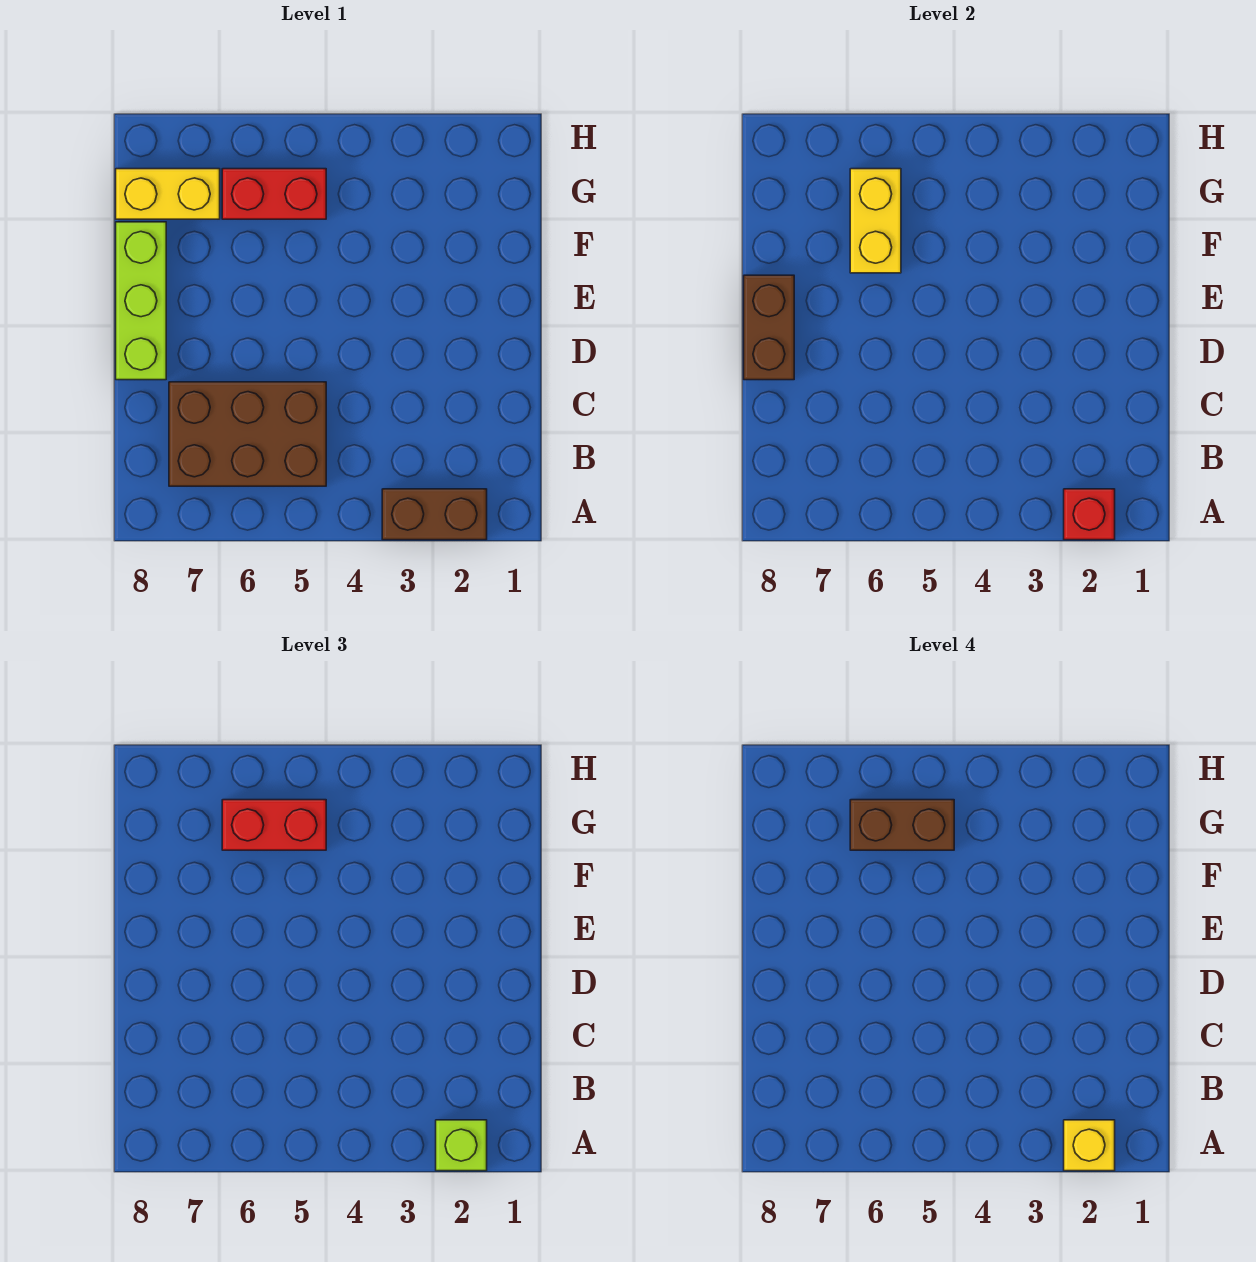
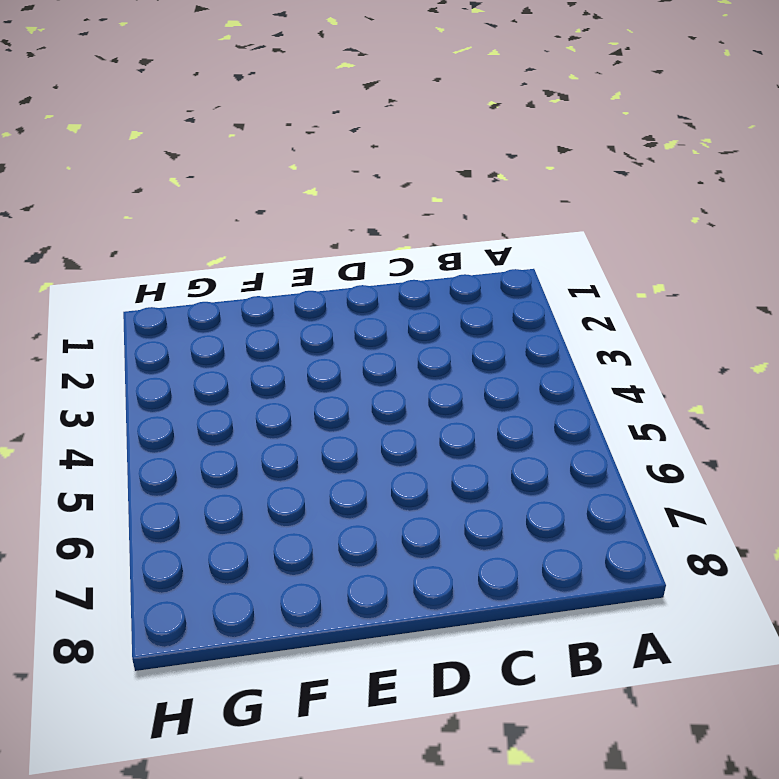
none -> brown brick A2:A3 level 1
none -> brown brick B5:C7 level 1
none -> lime brick D8:F8 level 1

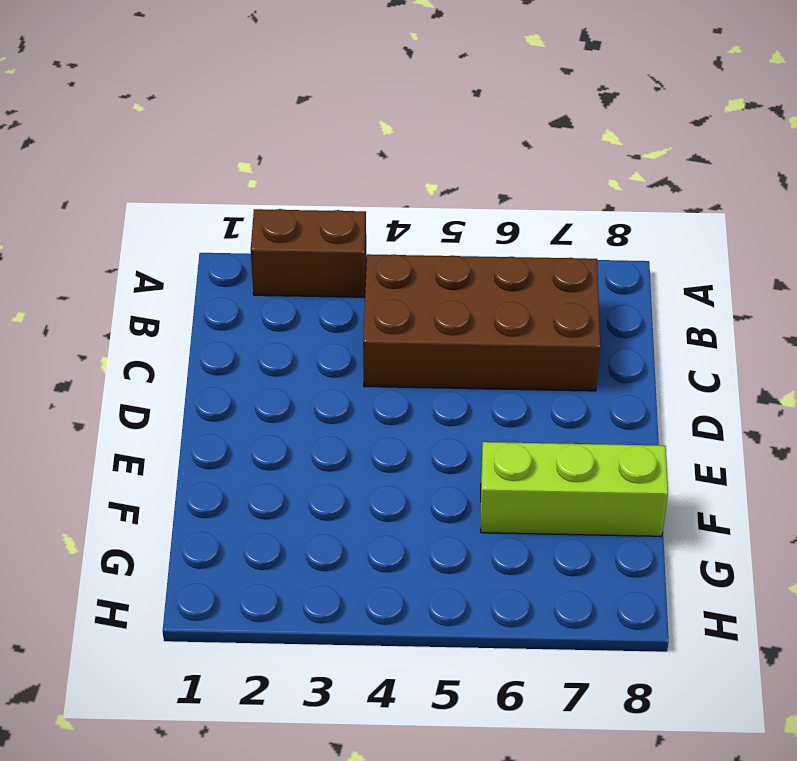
brown brick B4:C7 level 1 -> brown brick B5:C7 level 1
lime brick F6:F8 level 1 -> lime brick D8:F8 level 1
none -> red brick G5:G6 level 1
none -> yellow brick G7:G8 level 1
none -> red brick A2 level 2

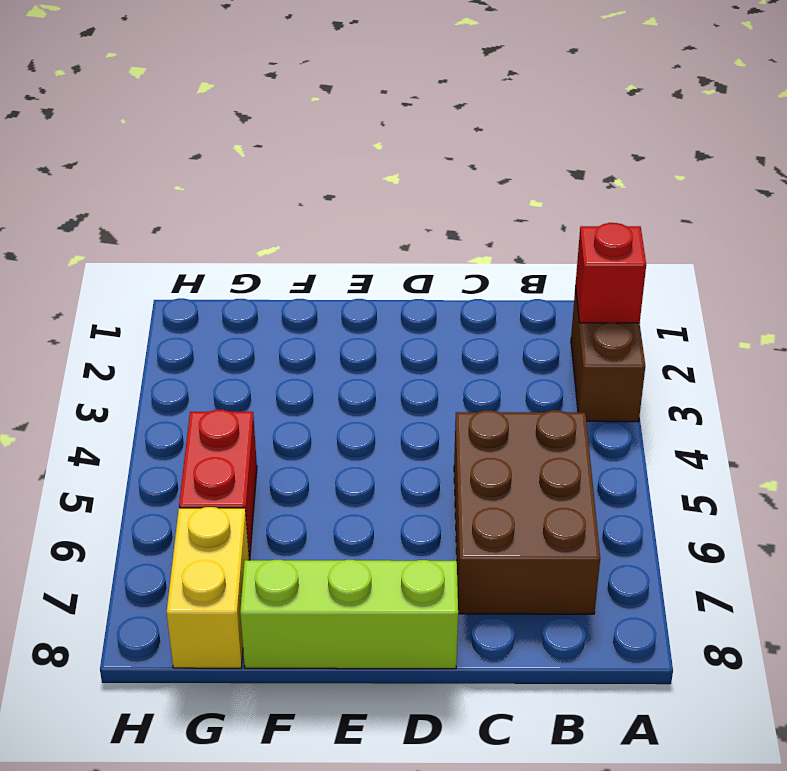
none -> brown brick D8:E8 level 2
none -> yellow brick F6:G6 level 2
none -> lime brick A2 level 3

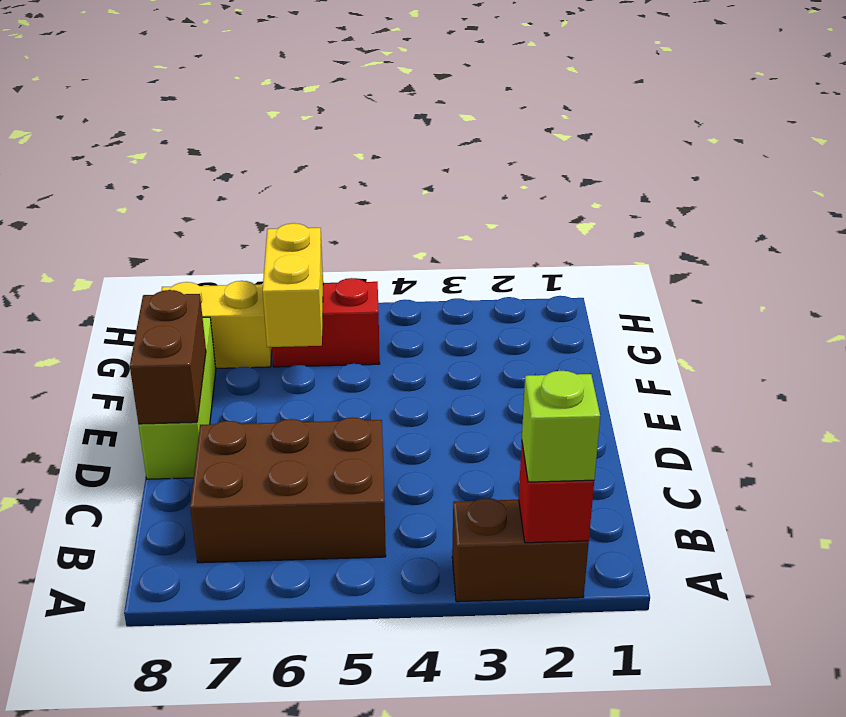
none -> red brick G5:G6 level 3
none -> yellow brick A2 level 4
none -> brown brick G5:G6 level 4

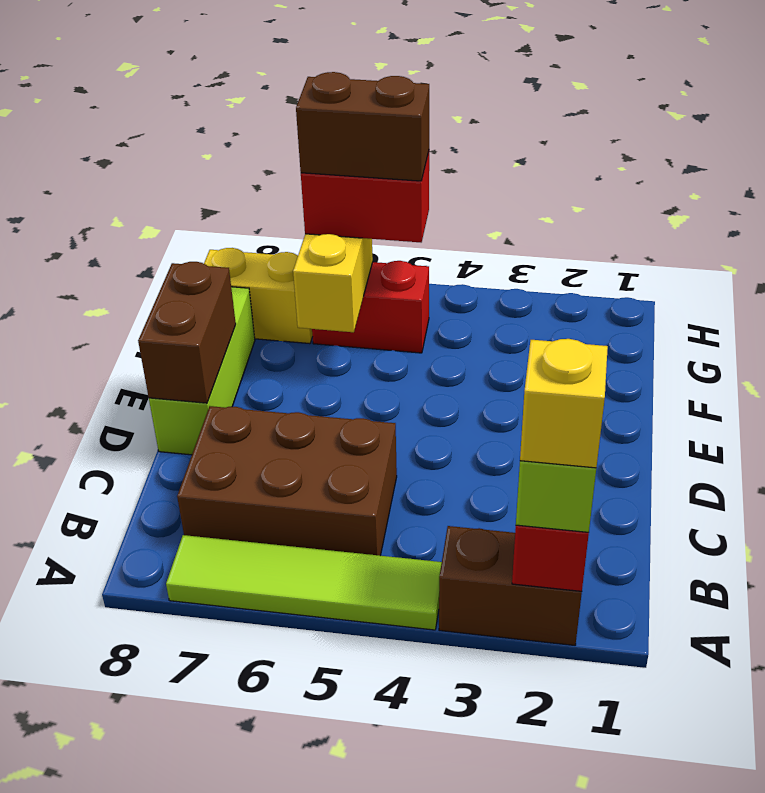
lime tile A4:A7 level 1 -> none

